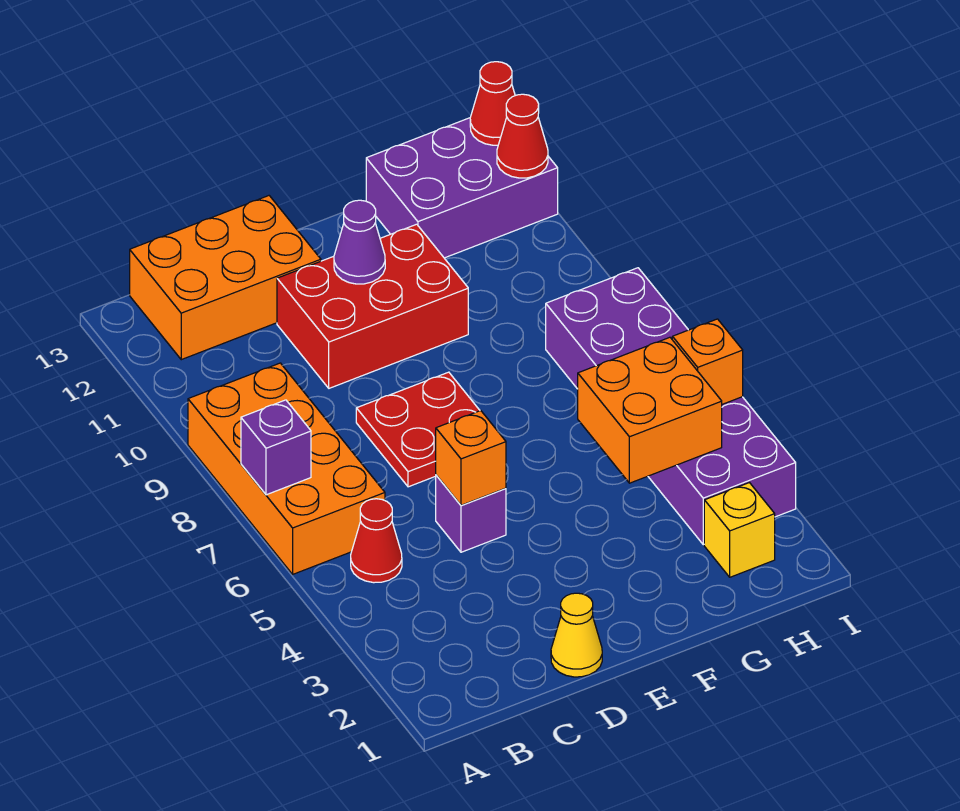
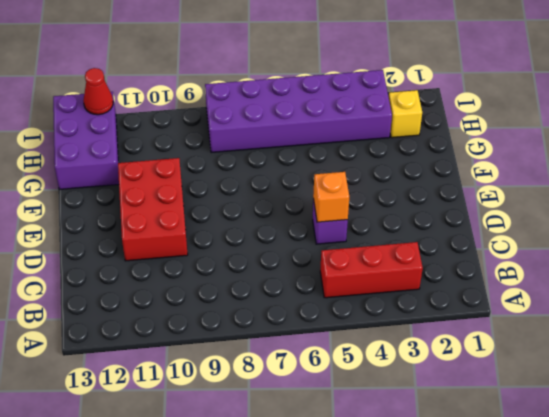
red brick B3:B5 level 1 -> red cone B5 level 1
none -> orange brick A6:B9 level 1
none -> orange brick B12:D13 level 1
none -> yellow cone D1 level 1

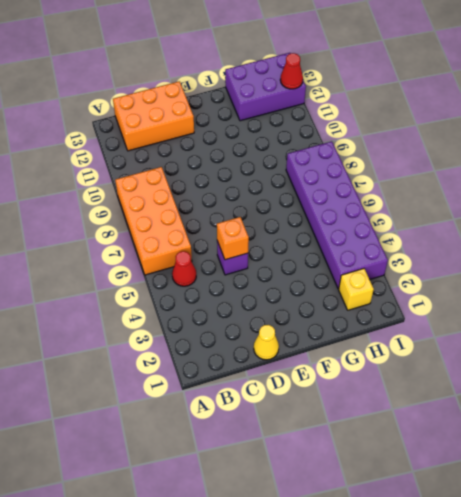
none -> red plate D7:E8 level 1
none -> red brick D10:F11 level 1
none -> purple brick A7 level 2

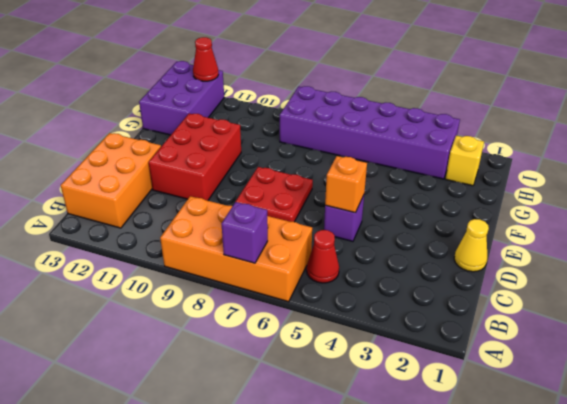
none -> purple cone E11 level 2
none -> orange brick G4:H5 level 2
none -> orange brick I5 level 2

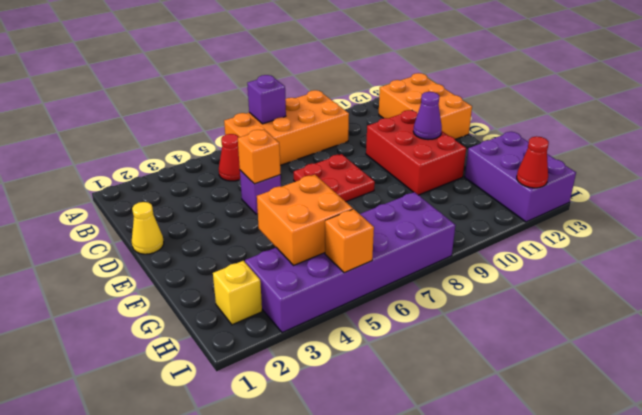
none -> red cone I13 level 2

